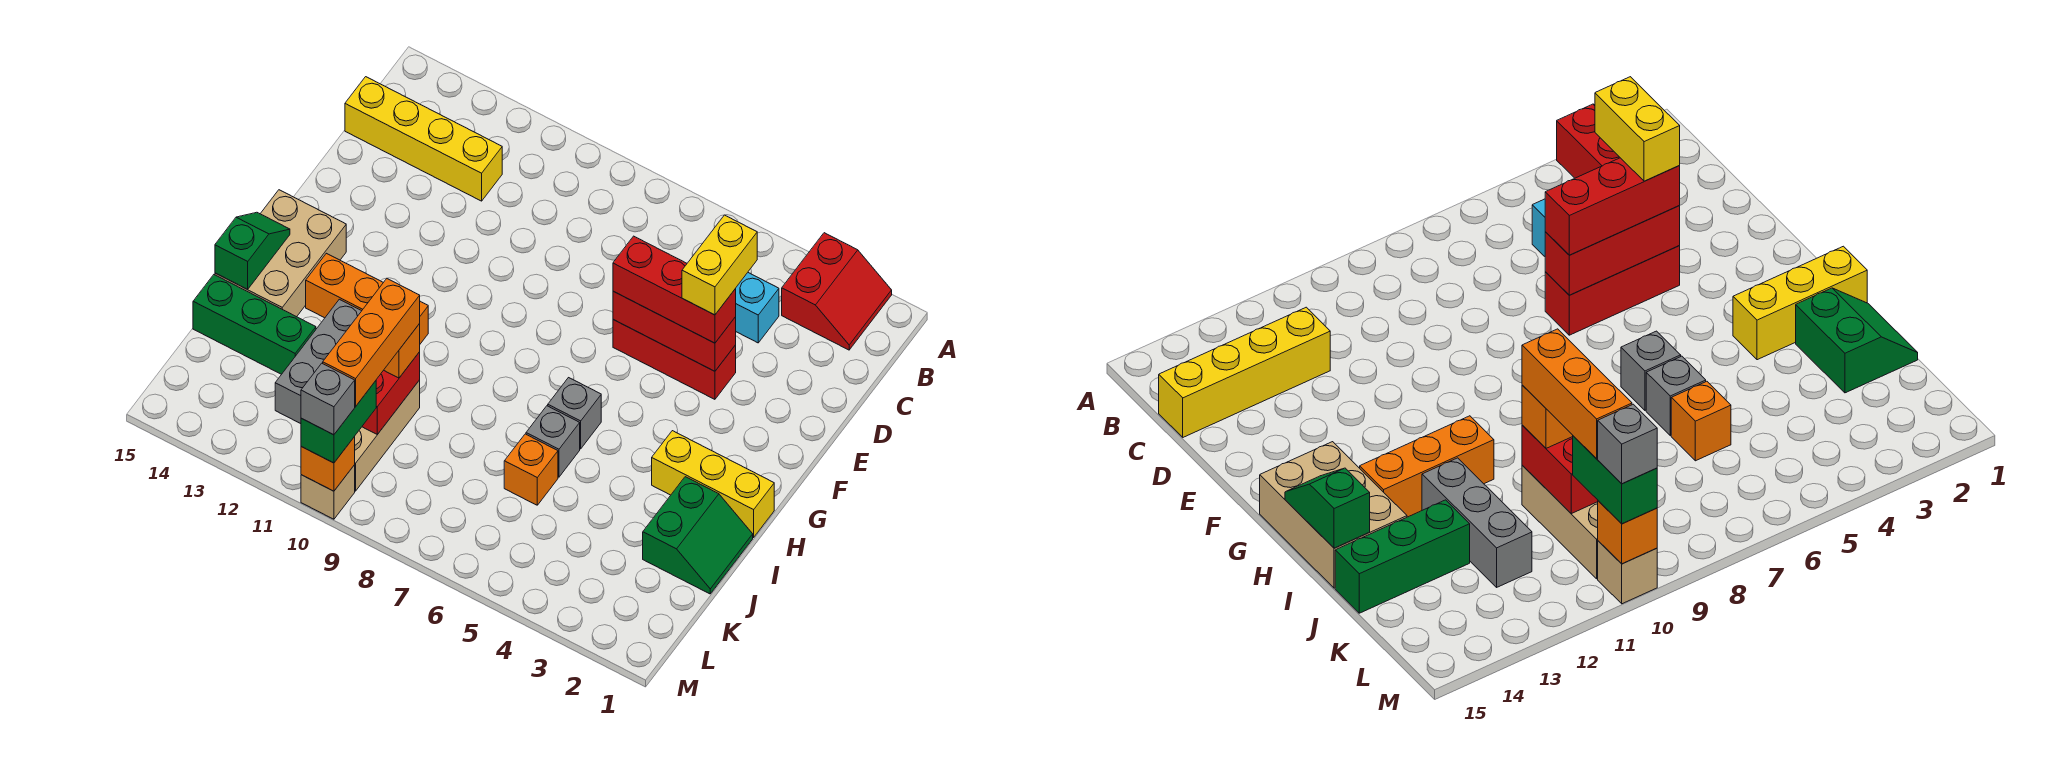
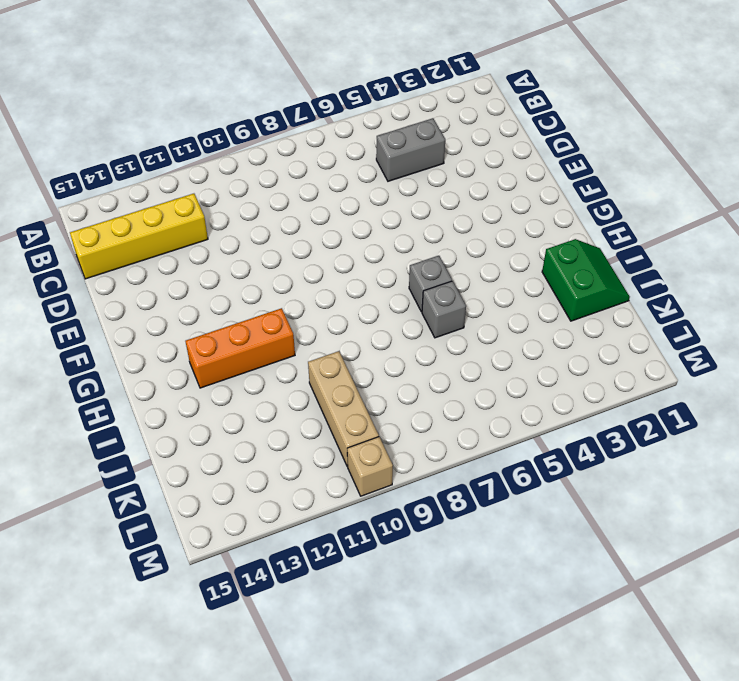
grey brick C4:C5 level 1 -> cyan brick C4:C5 level 1
none -> red slope A2:B3 level 1 top 3
none -> red brick E4:E6 level 1
none -> tan brick G14:I15 level 1

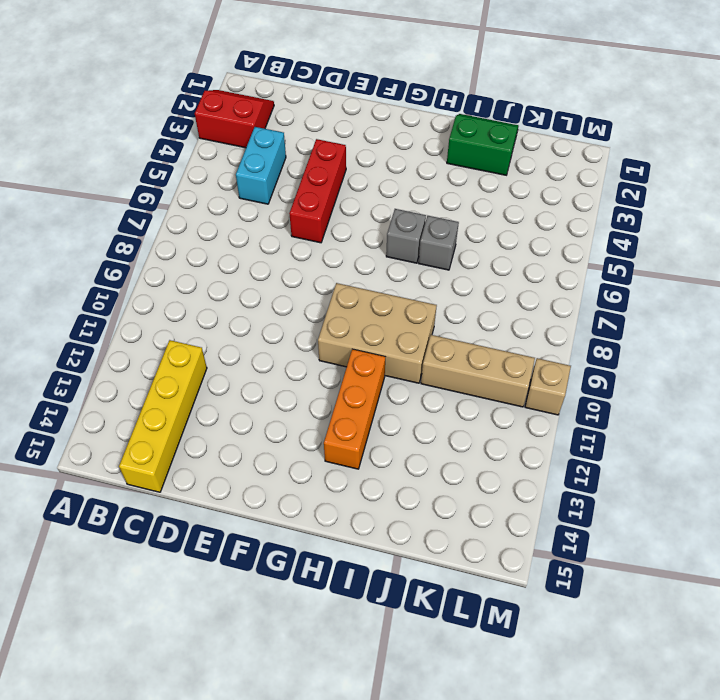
tan brick G9:I10 level 1 -> tan brick G14:I15 level 1
none -> yellow brick H1:H3 level 1
none -> grey brick I12:K12 level 1
none -> orange brick J6 level 1

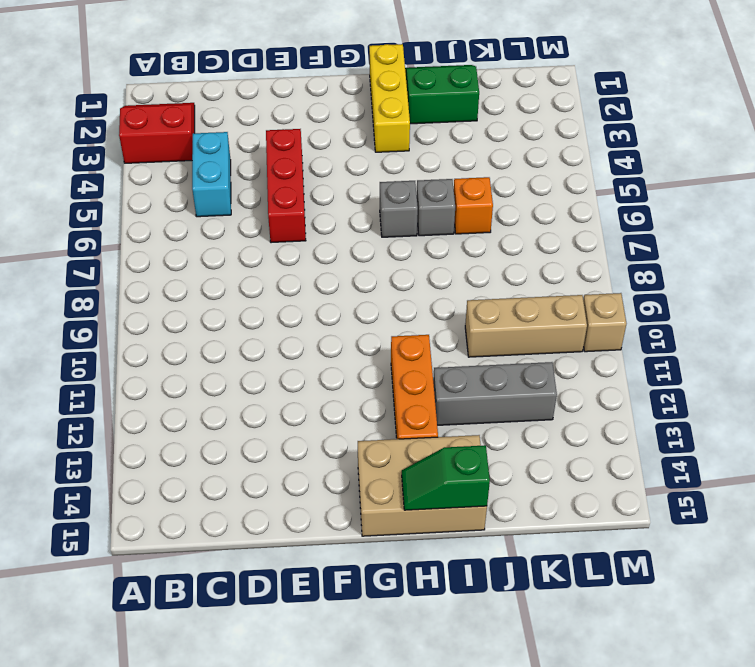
none -> yellow brick C12:C15 level 1
none -> green brick J13:J15 level 1
none -> red brick E4:E6 level 2

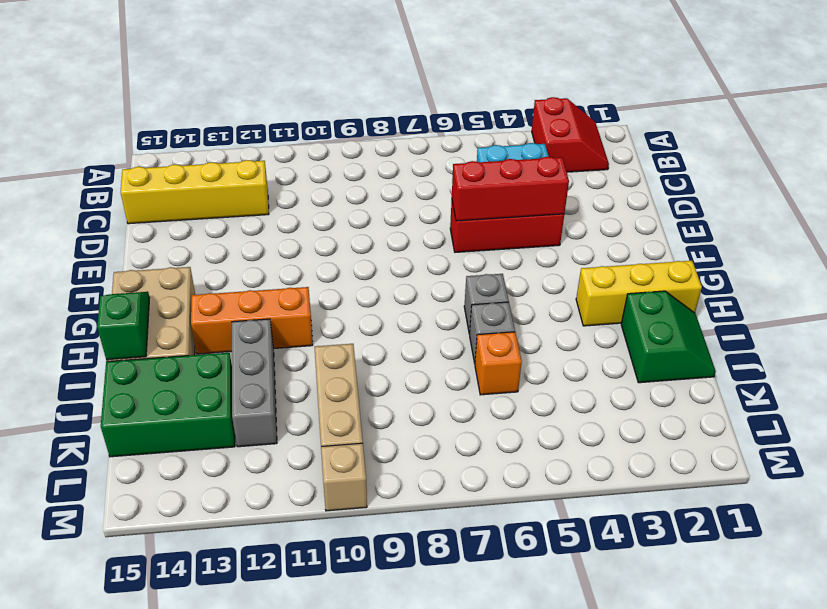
green brick J13:K15 level 1 -> green brick J13:J15 level 1
none -> red brick J10:K10 level 2
none -> orange brick M10 level 2
none -> red brick E4:E6 level 3

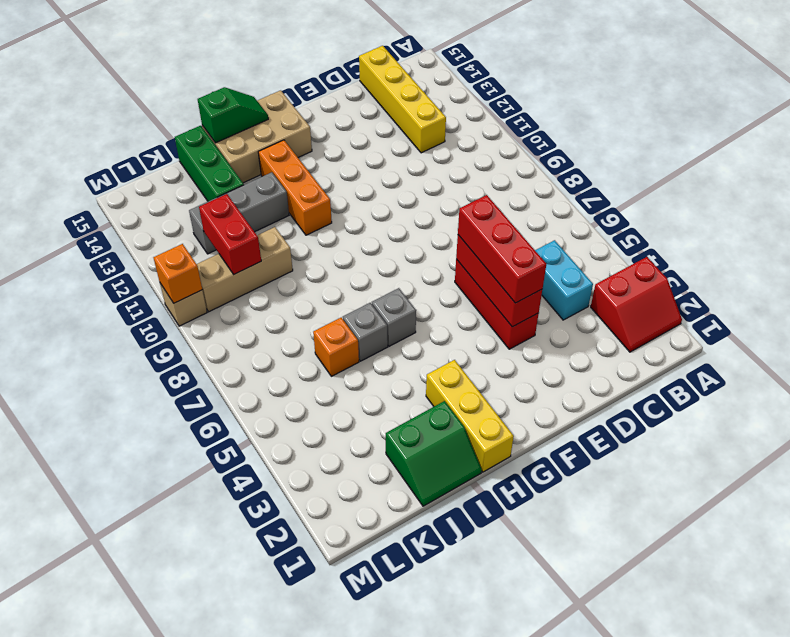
red brick K10:K11 level 2 -> red brick J10:K10 level 2
none -> orange brick J10 level 3
none -> green brick L10:M10 level 3
none -> yellow brick D4:E4 level 4

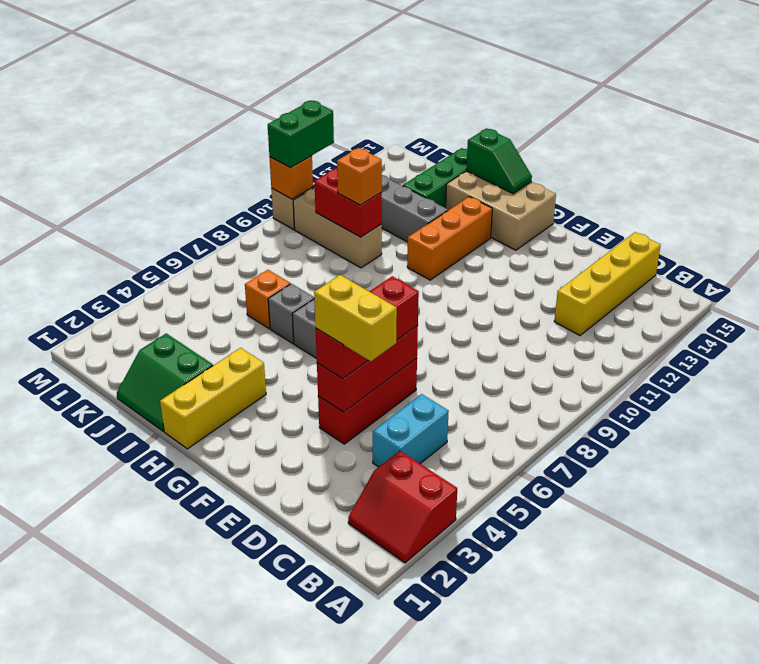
green brick M10:M11 level 3 -> green brick L10:M10 level 3
none -> orange brick J10:L10 level 4
none -> grey brick M10 level 4

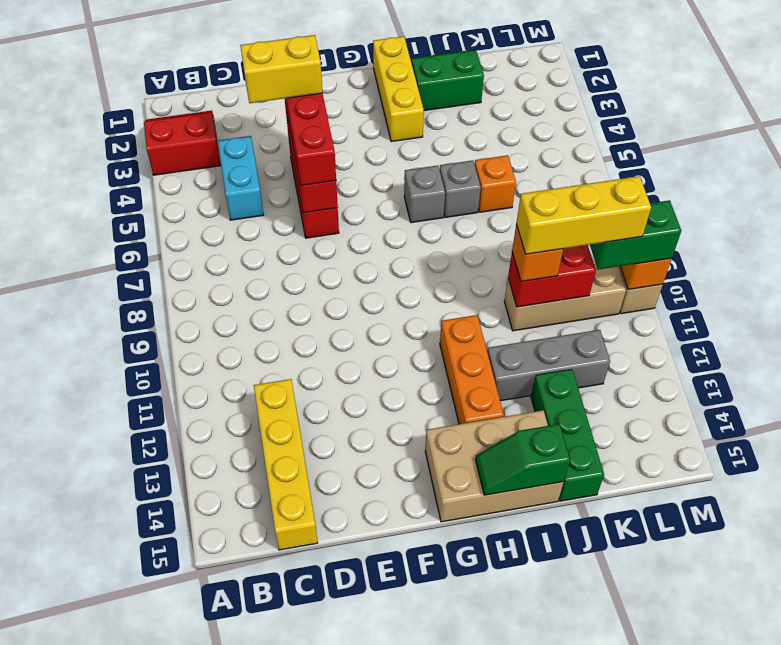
yellow brick J10:L10 level 4 -> orange brick J10:L10 level 4
none -> grey brick M10 level 4

